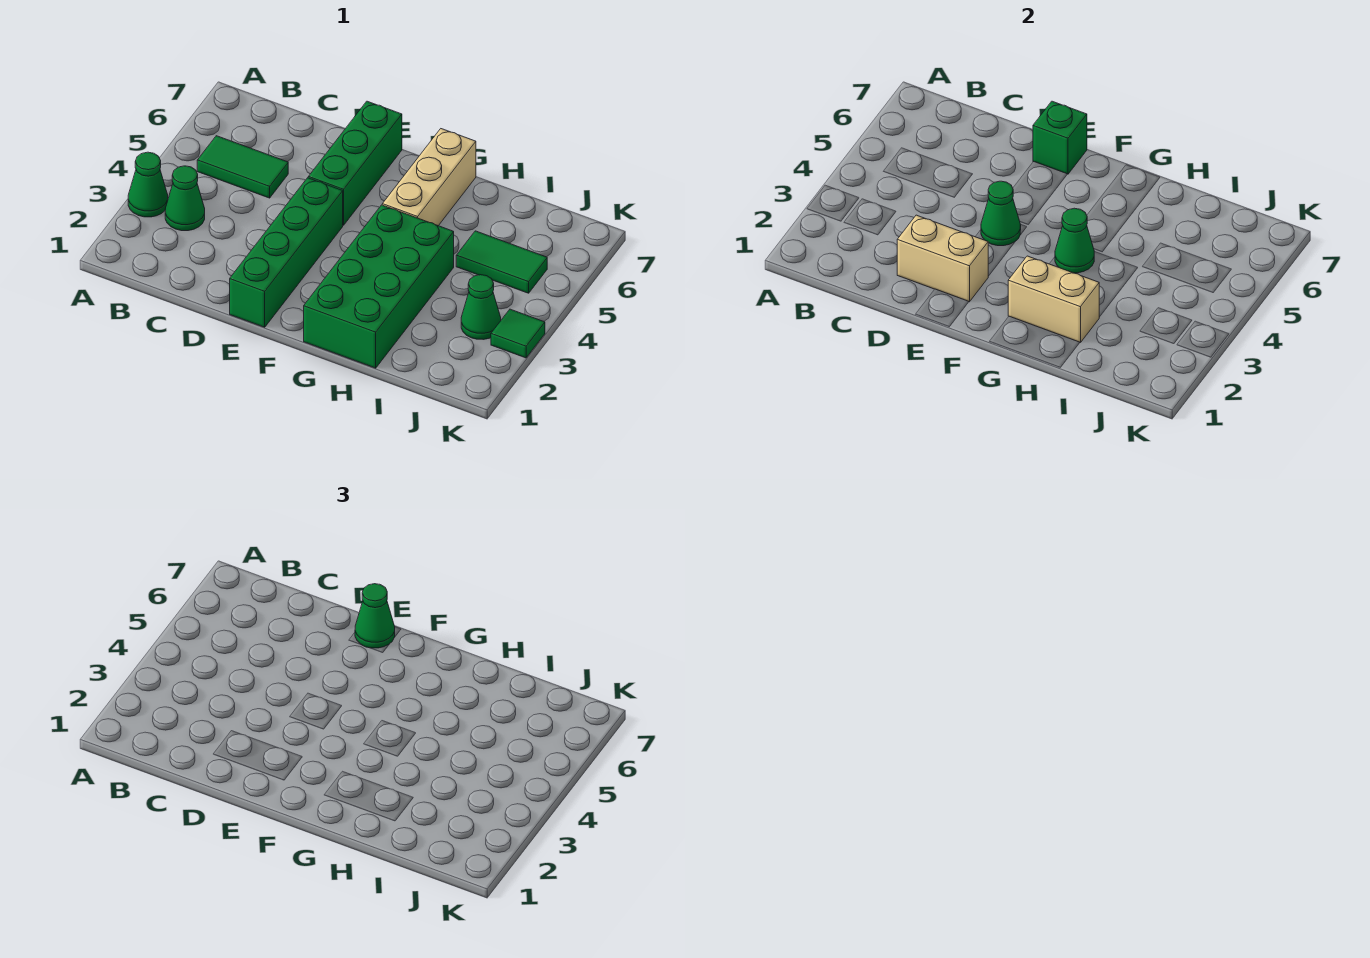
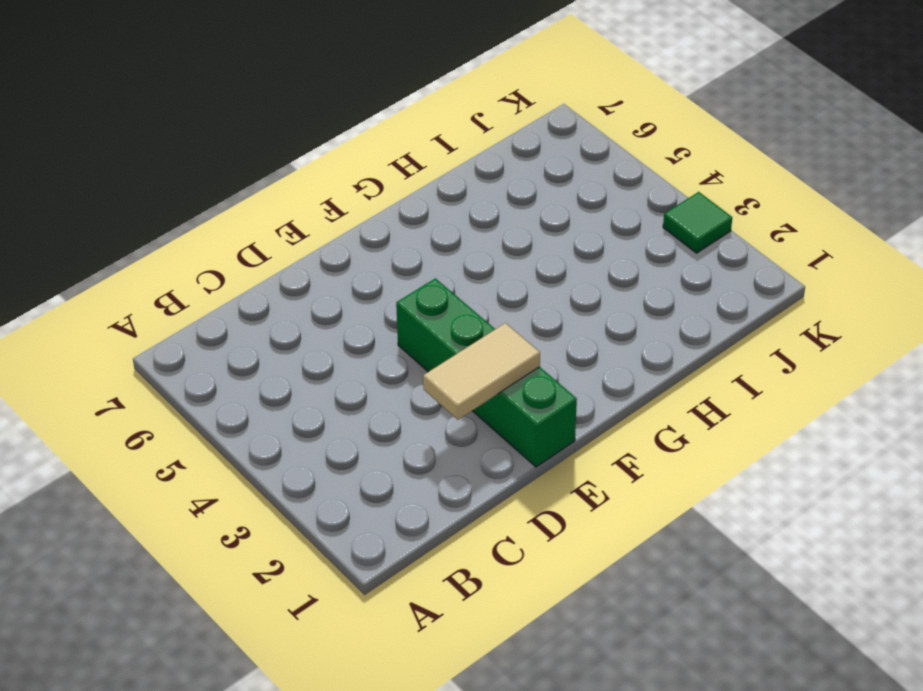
tan tile D2:E2 level 2 -> tan brick D2:E2 level 2
none -> green cone A3 level 1
none -> green cone B3 level 1
none -> green tile B5:C5 level 1

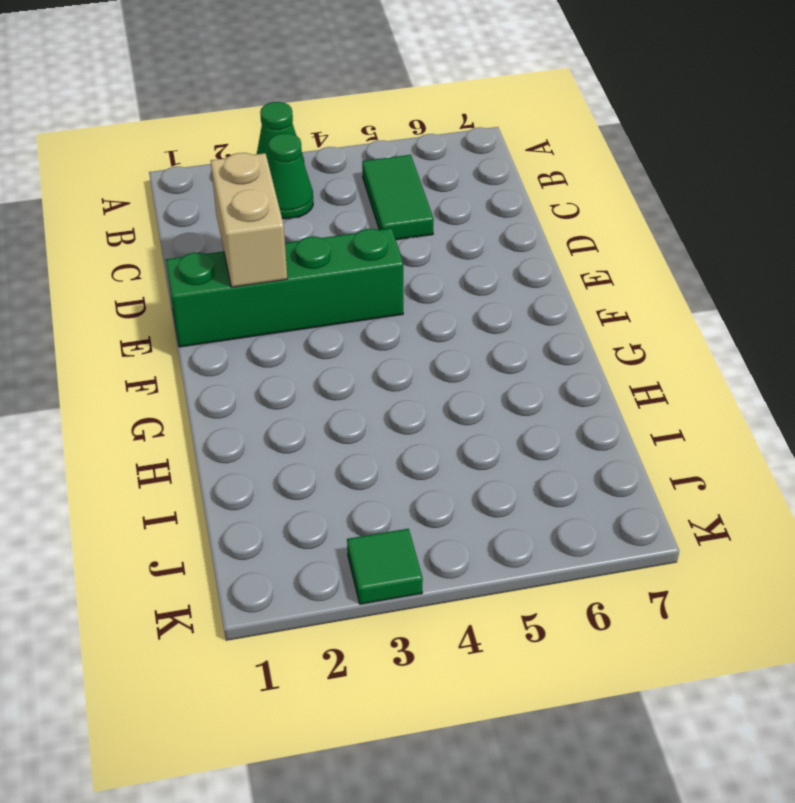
none -> green brick E5:E7 level 1
none -> green brick G1:H4 level 1
none -> tan brick G5:G7 level 1

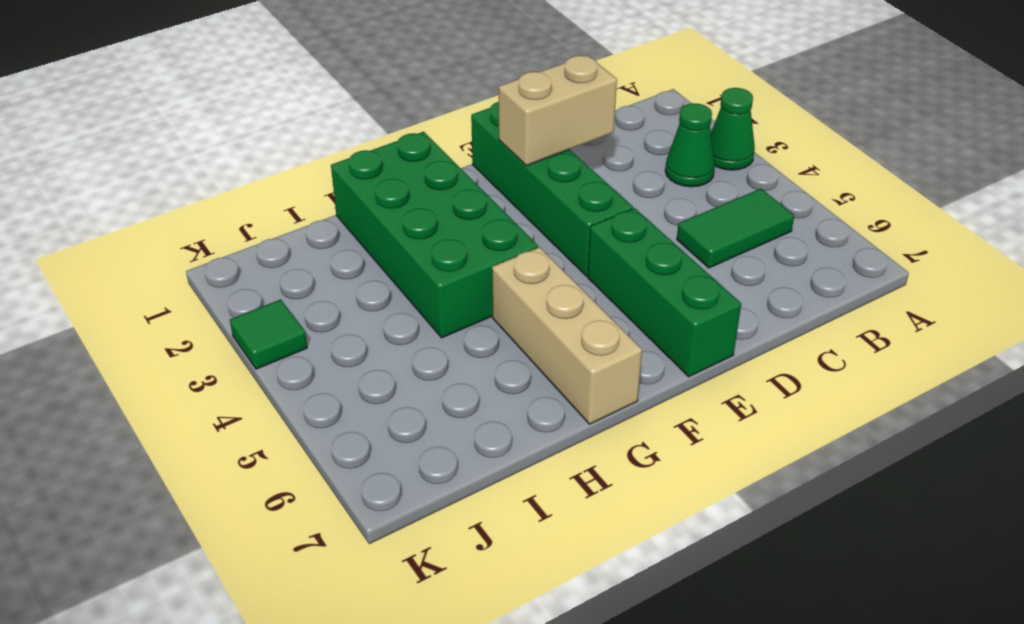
none -> green tile I5:J5 level 1
none -> green cone J3 level 1
none -> green cone E4 level 2

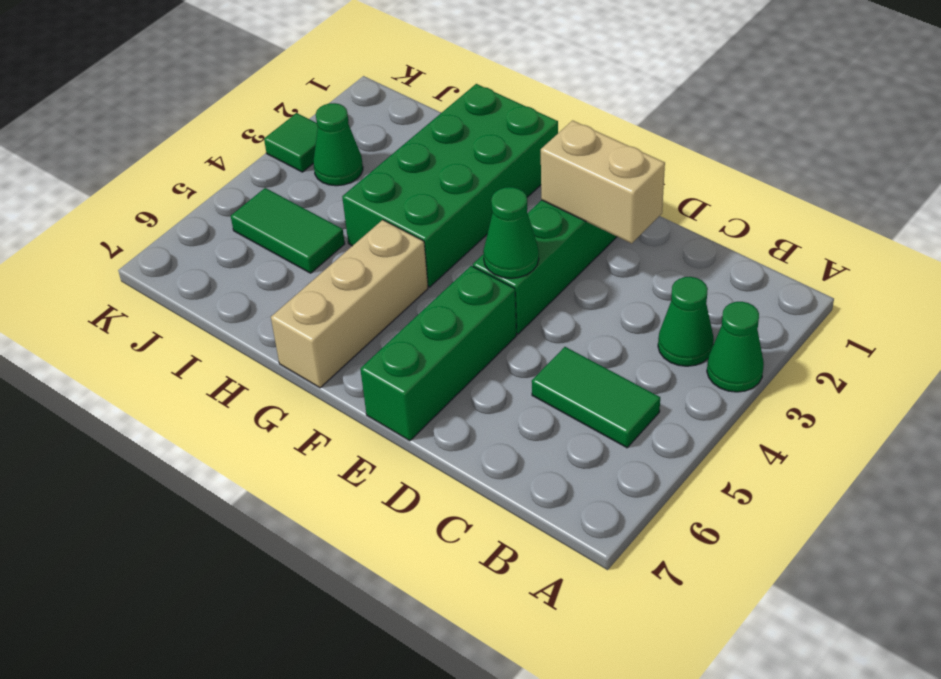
none -> green brick E7 level 2
none -> tan brick G2:H2 level 2
none -> green cone G4 level 2

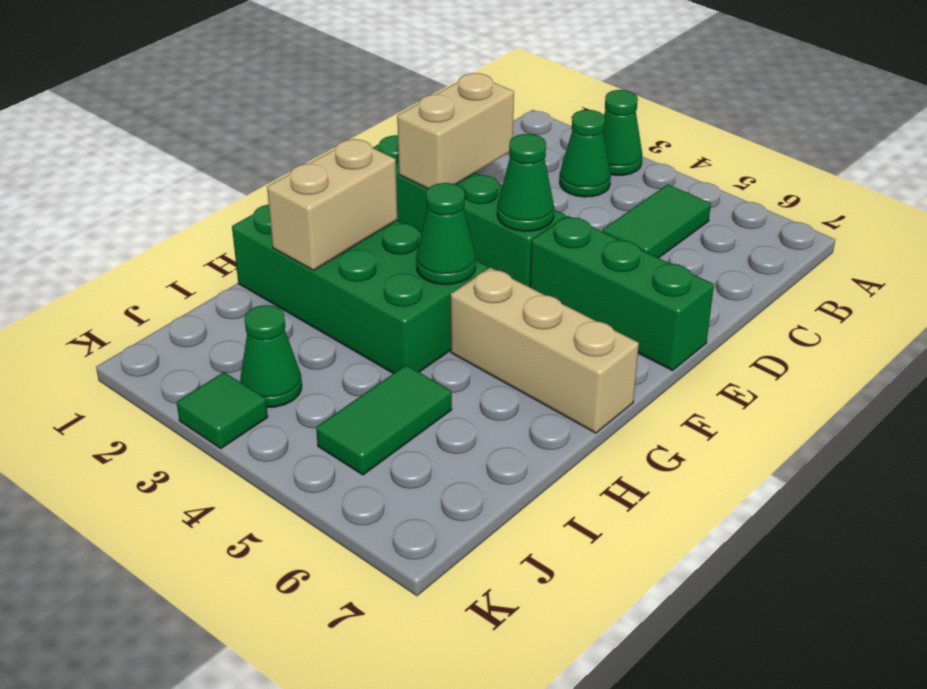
none -> green brick E7 level 2
none -> green cone E7 level 3

